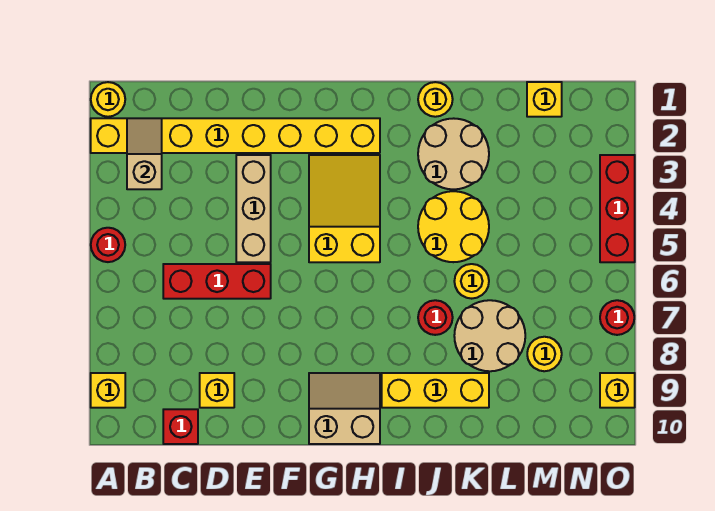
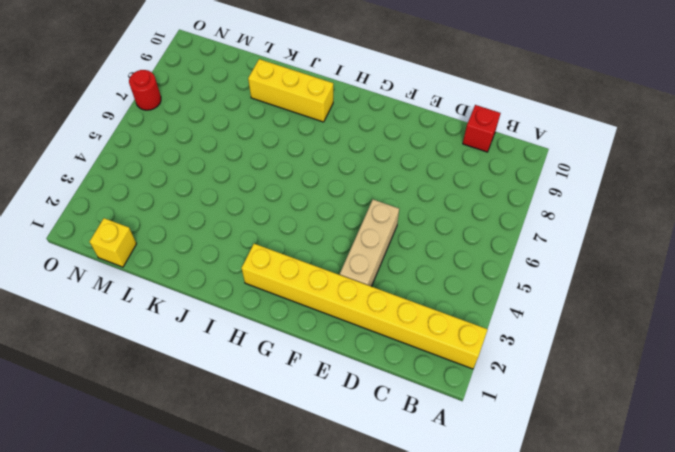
none -> yellow round brick A1 level 1
none -> red round brick A5 level 1
none -> yellow brick A9 level 1

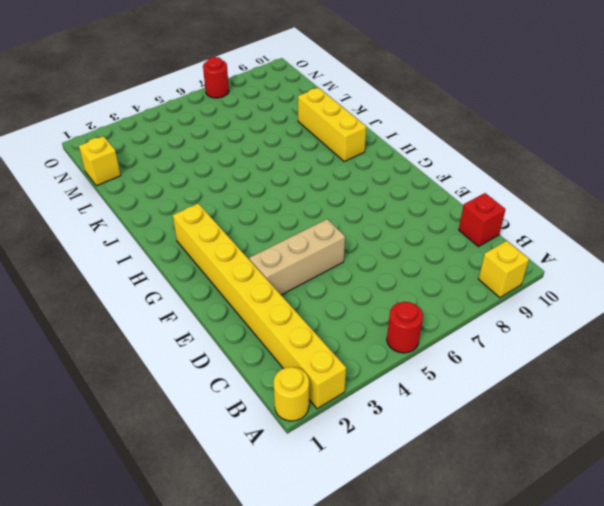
none -> red brick C6:E6 level 1
none -> yellow brick D9 level 1
none -> yellow slope G3:H5 level 1 top 5

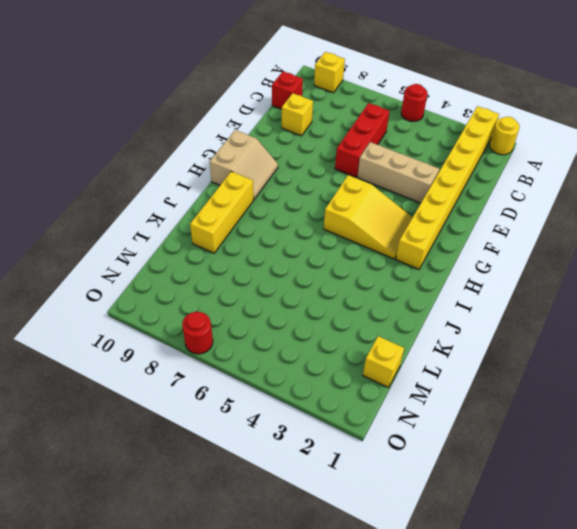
none -> yellow round brick J1 level 1
none -> tan round brick J2:K3 level 1
none -> yellow round brick J4:K5 level 1

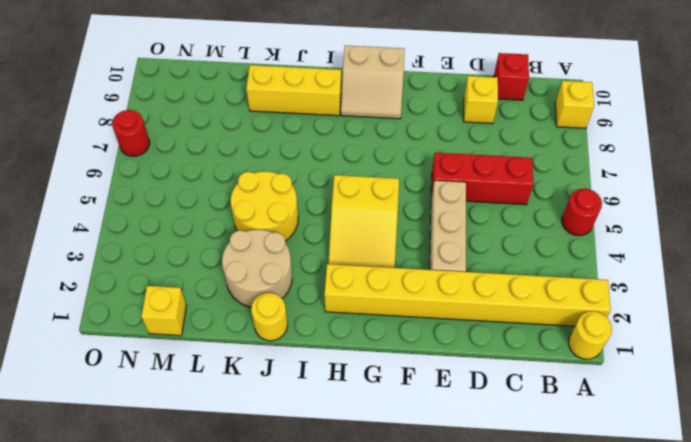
none -> red round brick J7 level 1
none -> yellow round brick K6 level 1
none -> tan round brick K7:L8 level 1

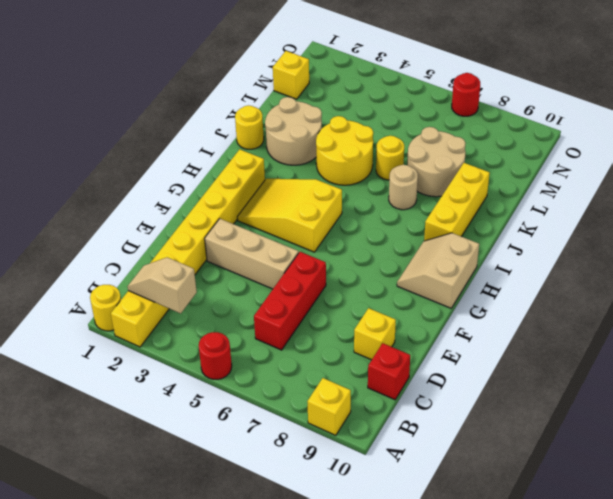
tan round brick J7 level 1 -> red round brick J7 level 1
none -> yellow round brick M8 level 1
none -> red brick O3:O5 level 1
none -> yellow brick O9 level 1

